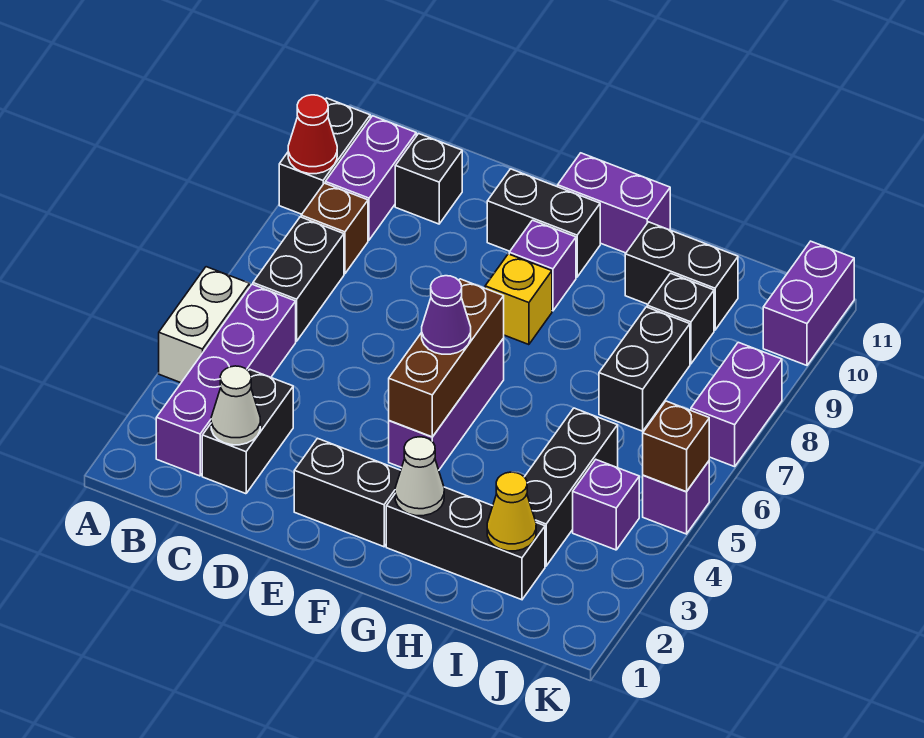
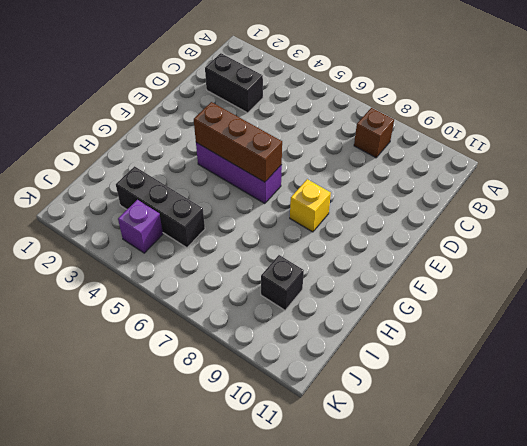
none -> white brick A4:A5 level 1
none -> black brick A9:A10 level 1
none -> purple brick B2:B5 level 1
none -> black brick B6:B7 level 1

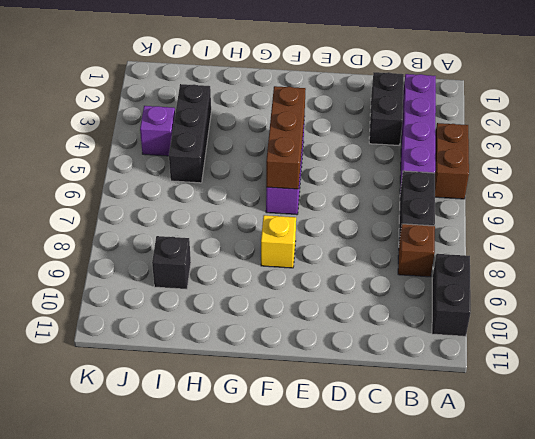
brown brick A4:A5 level 1 -> white brick A4:A5 level 1
none -> purple brick B9:B10 level 1
none -> black brick C10 level 1
none -> black brick E2:F2 level 1
none -> black brick E10:F10 level 1

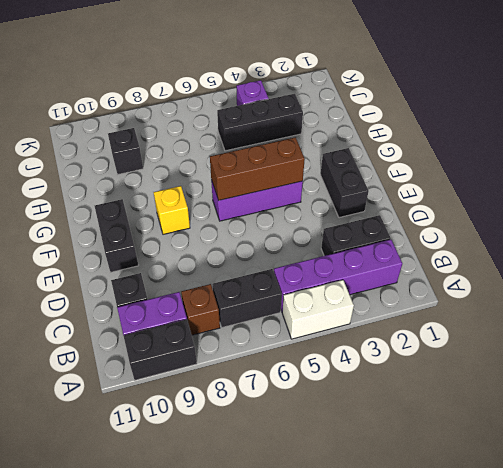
none -> purple brick F9 level 1
none -> purple brick F11:G11 level 1
none -> black brick G2:I2 level 1
none -> black brick H10:I10 level 1

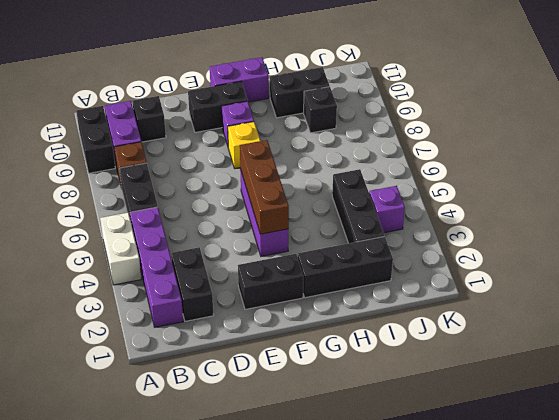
none -> black brick I7:I8 level 1
none -> purple brick K5 level 1
none -> purple brick K7:K8 level 1
none -> purple brick K10:K11 level 1

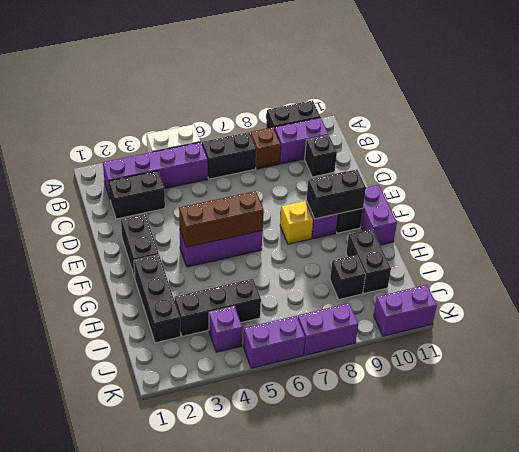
black brick F9:F10 level 2 -> black brick I7:I8 level 1
purple brick K5:K6 level 1 -> purple brick K5 level 1
none -> red cone A9 level 2
none -> white cone C2 level 2
none -> white cone G2 level 2
none -> yellow cone I2 level 2

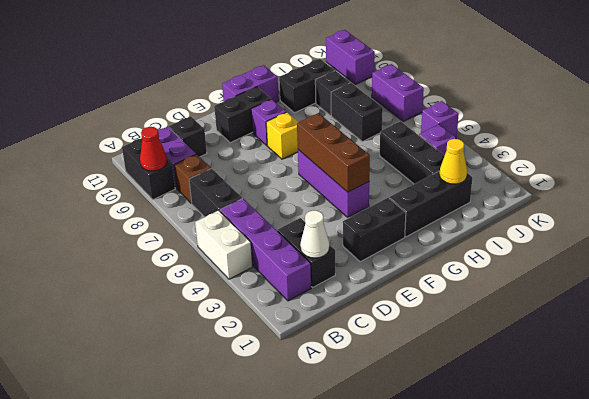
none -> white cone G2 level 2
none -> brown brick K5 level 2
none -> purple cone F5 level 3

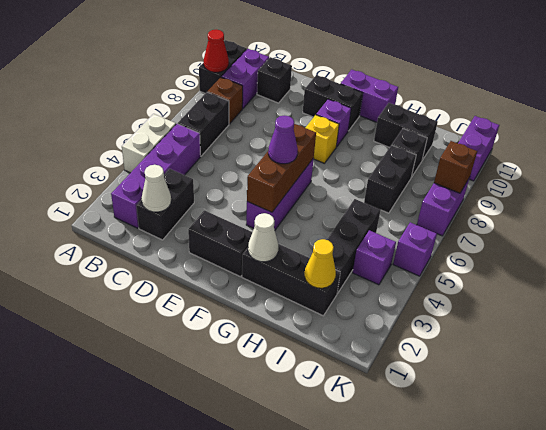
brown brick K8 level 2 -> brown brick K5 level 2

